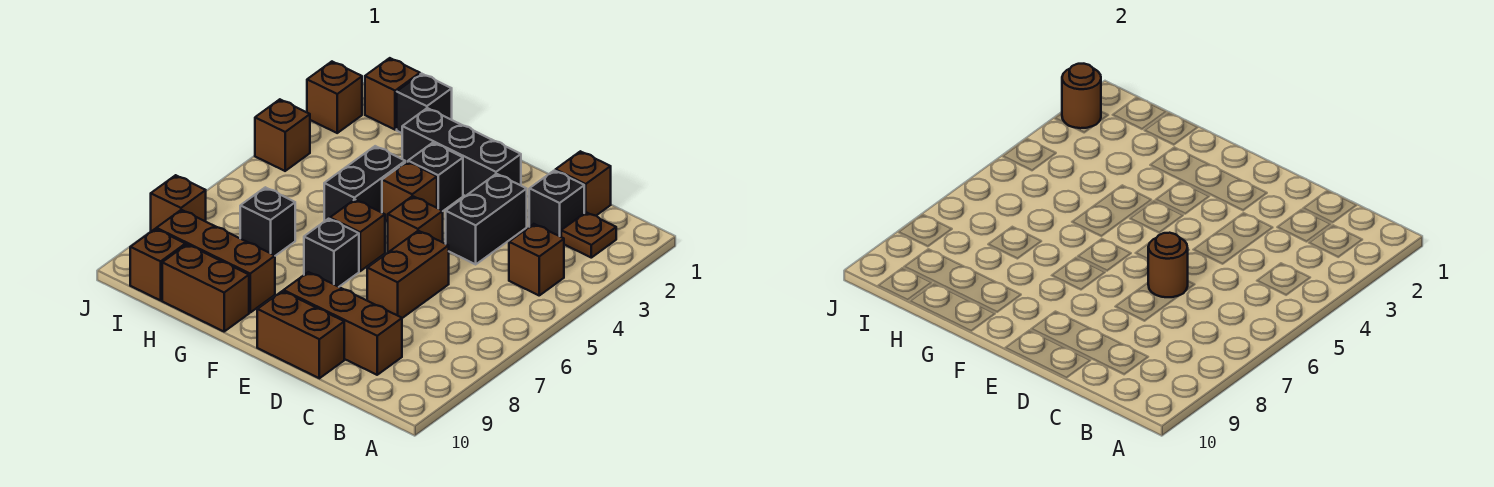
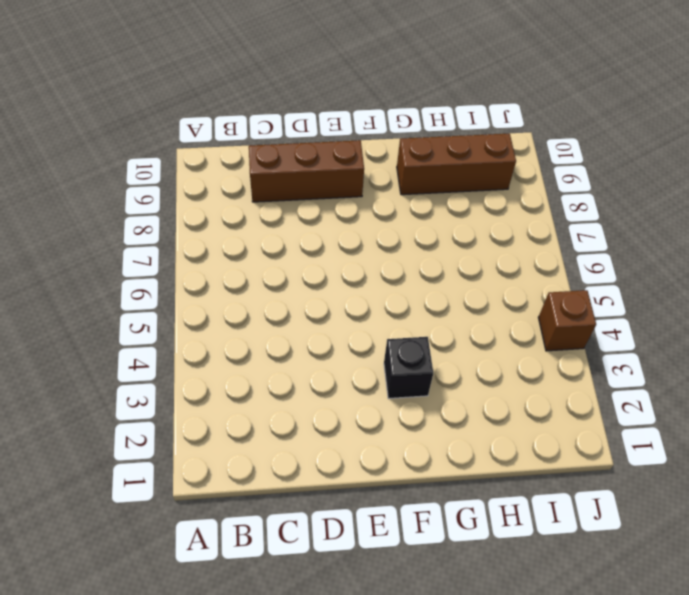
none -> brown plate B2 level 1
none -> brown brick B4 level 1
none -> brown brick C1 level 1

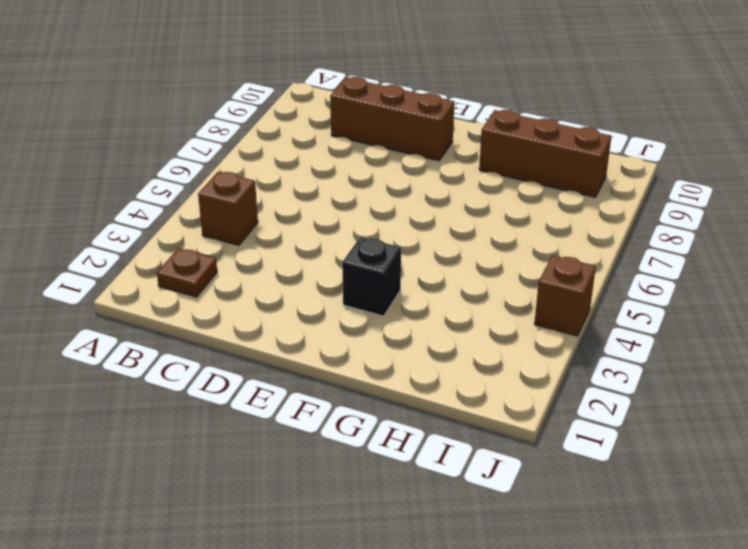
none -> brown brick C1 level 1
none -> black brick C2 level 1
none -> black brick D3:D4 level 1

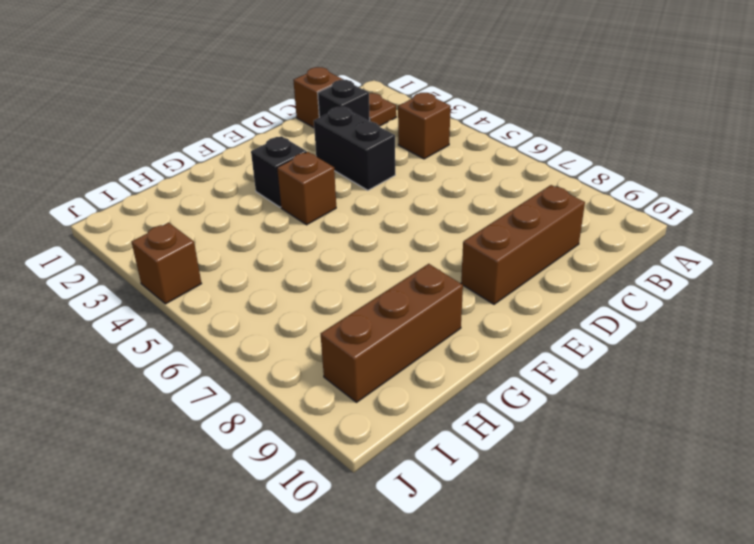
none -> brown brick D6:D7 level 1
none -> brown brick D10:E10 level 1
none -> black brick E2:G2 level 1

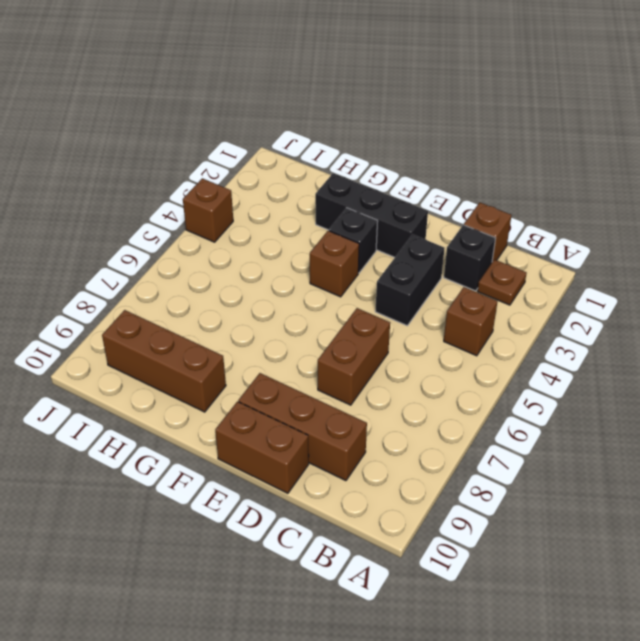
none -> brown brick E5 level 1
none -> brown brick F6 level 1
none -> black brick F7 level 1

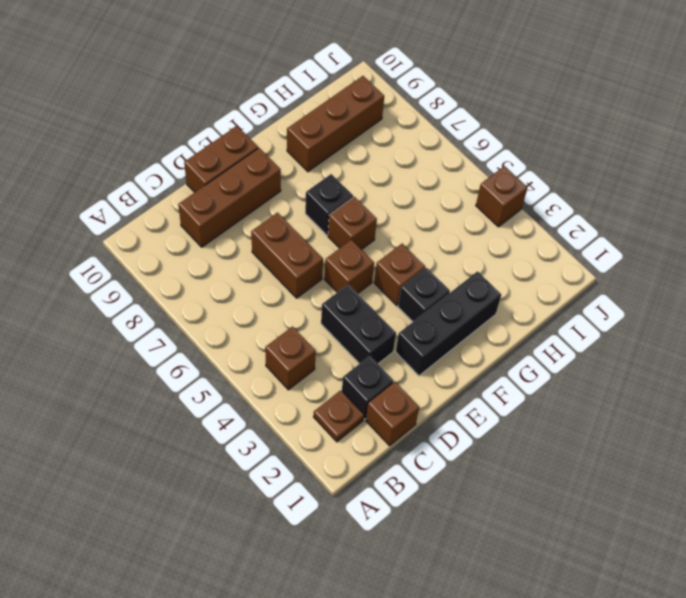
none -> black brick G4:G5 level 1
none -> brown brick G10:H10 level 1
none -> black brick H1 level 1

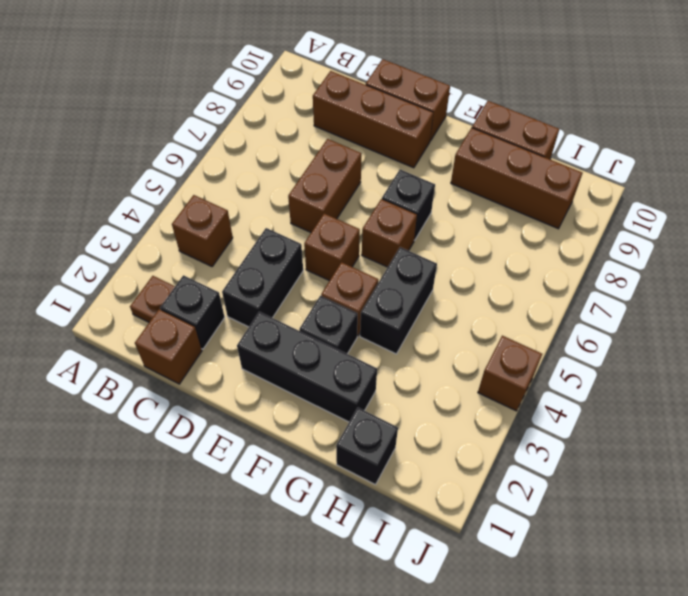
none -> black brick H7 level 1
none -> brown brick I1 level 1
none -> brown brick I10 level 1

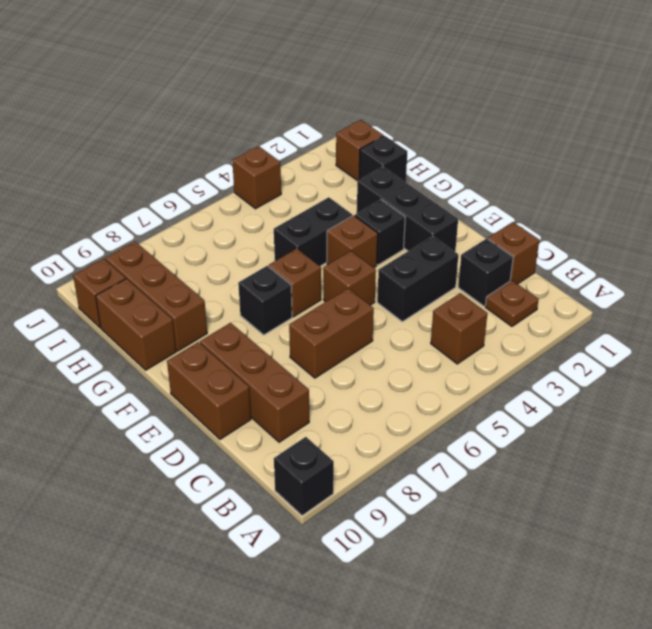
black brick A10 level 1 -> black brick H7 level 1
none -> brown brick J2 level 1
none -> brown brick J8 level 1
none -> brown round brick D6 level 2

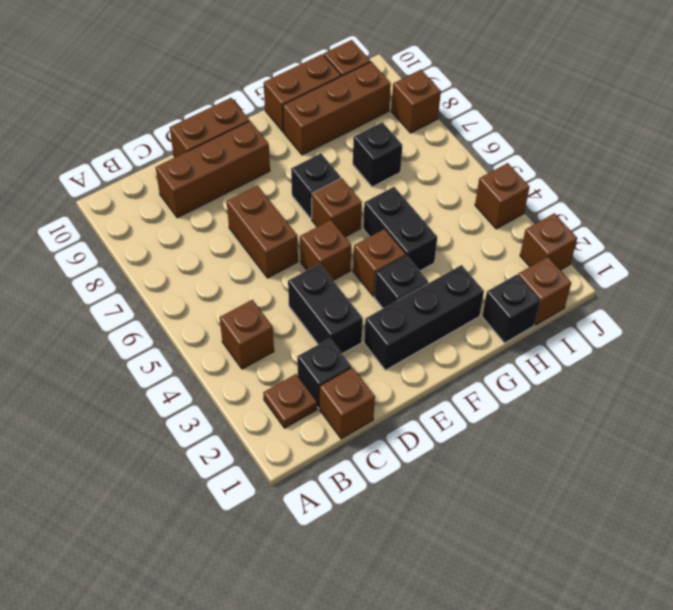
none -> brown round brick D6 level 2
none -> brown round brick J2 level 2

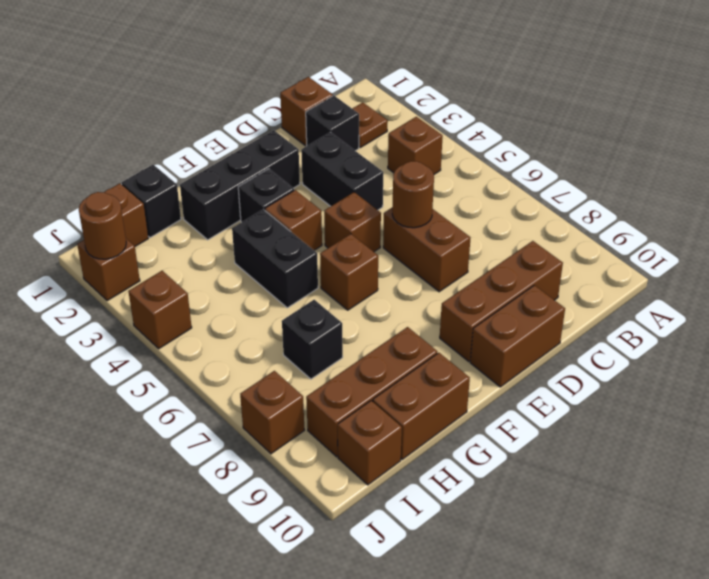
none -> black brick F7 level 1

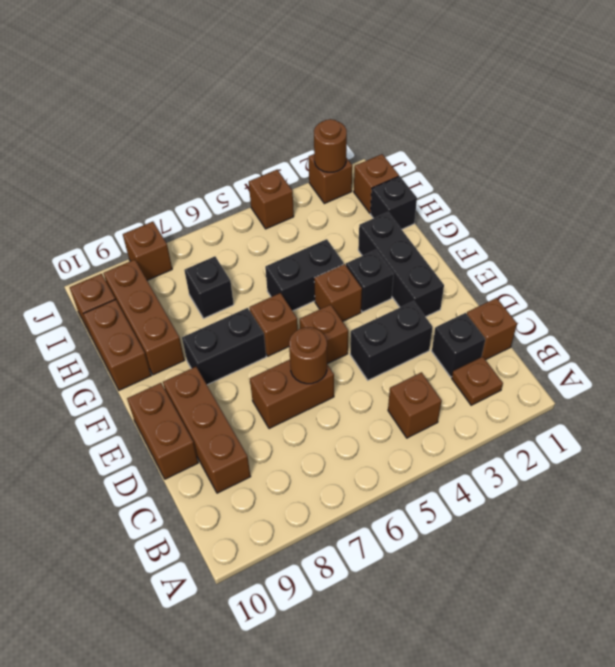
black brick F7:F8 level 1 -> black brick F7 level 1

